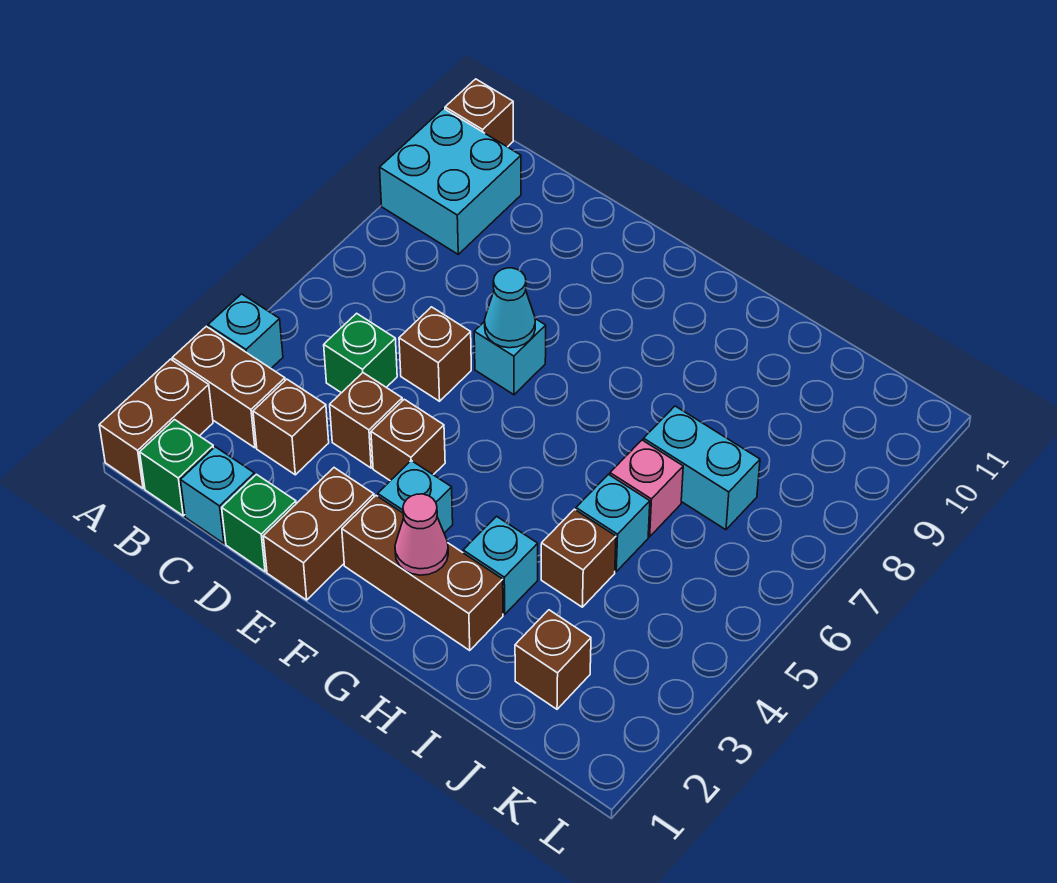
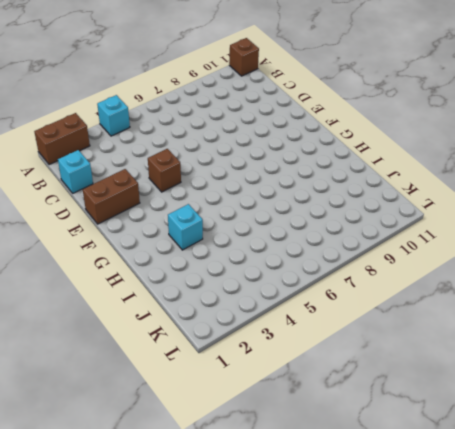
none -> brown brick A3:B3 level 1
none -> cyan brick A9:B10 level 1
none -> green brick B1 level 1

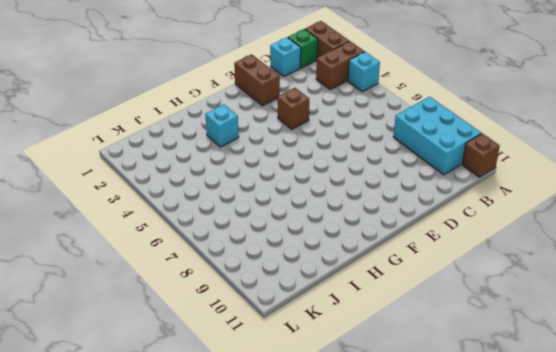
cyan brick A8:B10 level 1 -> cyan brick A9:B10 level 1
none -> brown brick C3 level 1
none -> green brick C5 level 1
none -> green brick D1 level 1

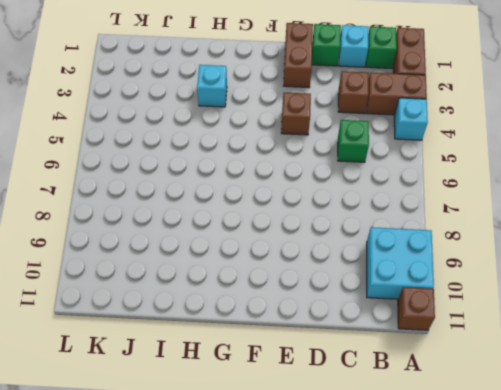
none -> brown brick D4 level 1
none -> brown brick D6 level 1
none -> cyan brick E7 level 1

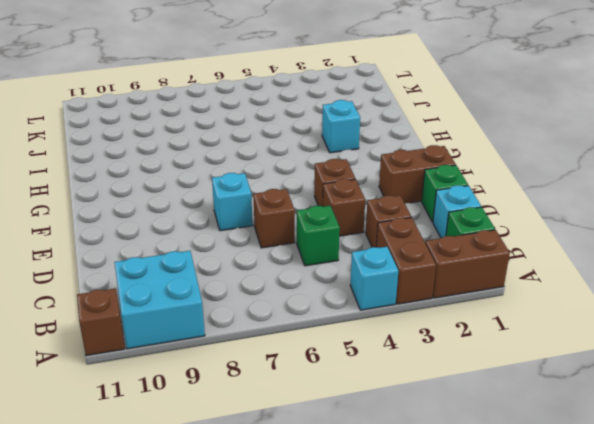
none -> brown brick F2:H2 level 1
none -> cyan brick F3 level 1
none -> brown brick I4 level 1

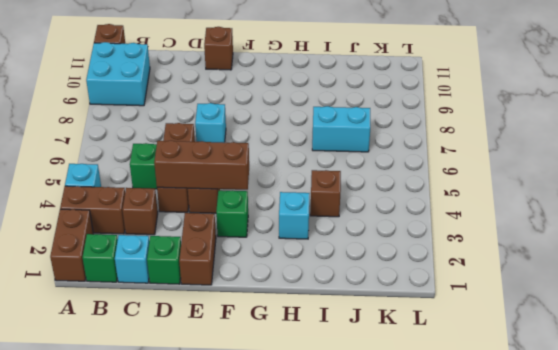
brown brick D4:F4 level 2 -> brown brick F2:H2 level 1
brown brick E11 level 1 -> brown brick J2 level 1
green brick F3 level 1 -> cyan brick F3 level 1
none -> cyan brick I5 level 1
none -> pink brick I6 level 1
none -> cyan cone E7 level 2

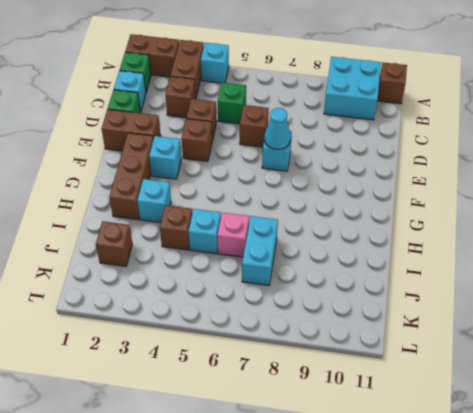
none -> pink cone G2 level 2

